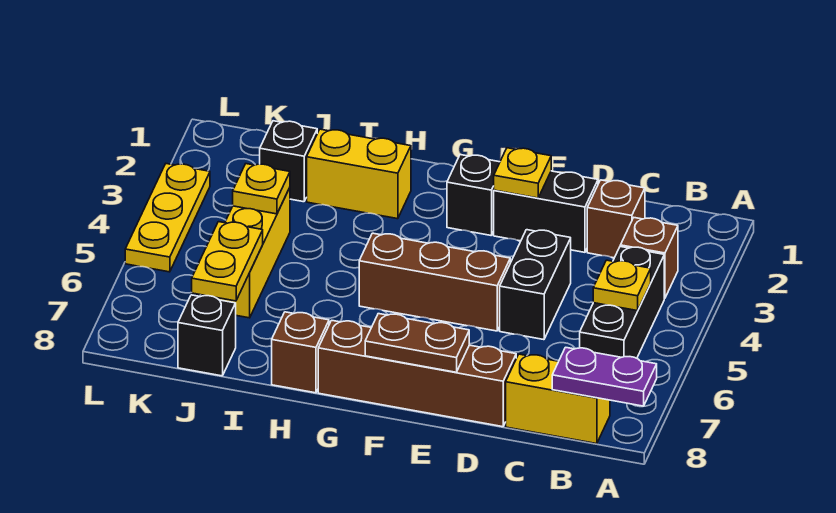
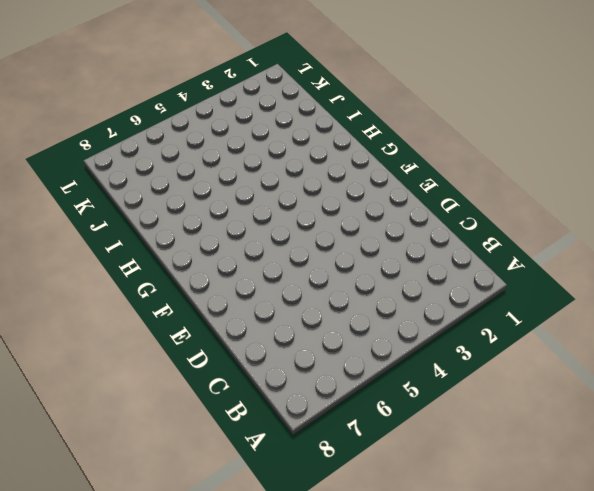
none -> brown brick B3 level 1
none -> black brick B4:B6 level 1
none -> yellow brick B8:C8 level 1

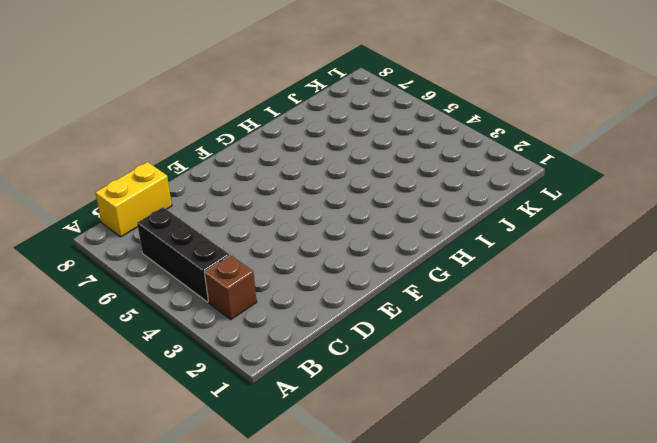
none -> brown brick C2 level 1
none -> black brick D2:E2 level 1
none -> black brick D4:D5 level 1

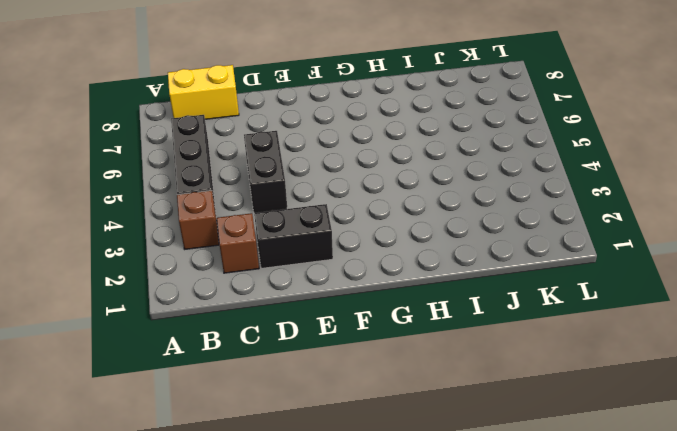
none -> brown brick D8:G8 level 1
none -> brown brick E5:G5 level 1
none -> black brick F2 level 1

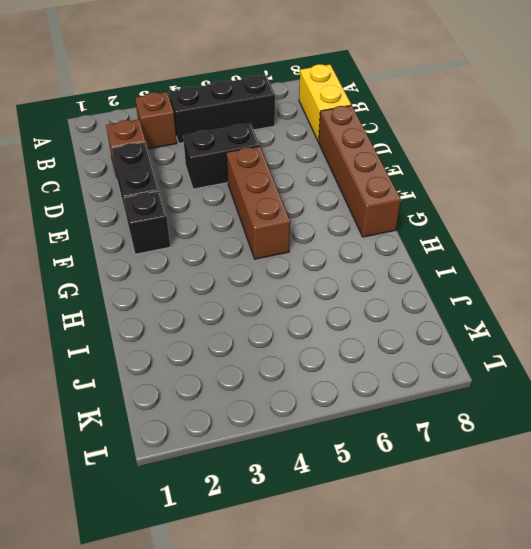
none -> yellow brick H2:I2 level 1
none -> brown brick H8 level 1
none -> black brick J2 level 1

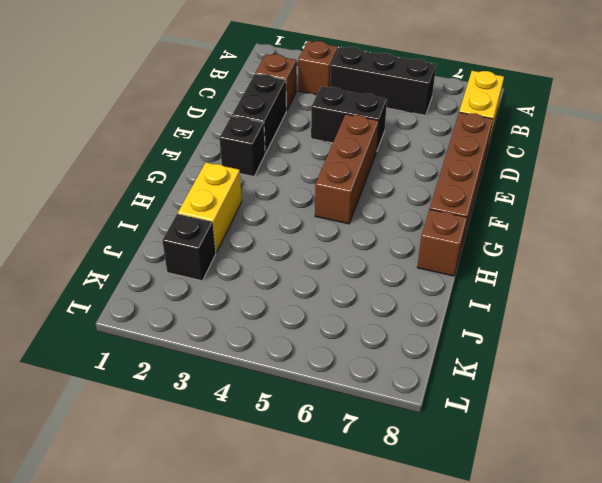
none -> yellow brick J4:J6 level 1
none -> black brick J8 level 1
none -> yellow plate L3:L5 level 1

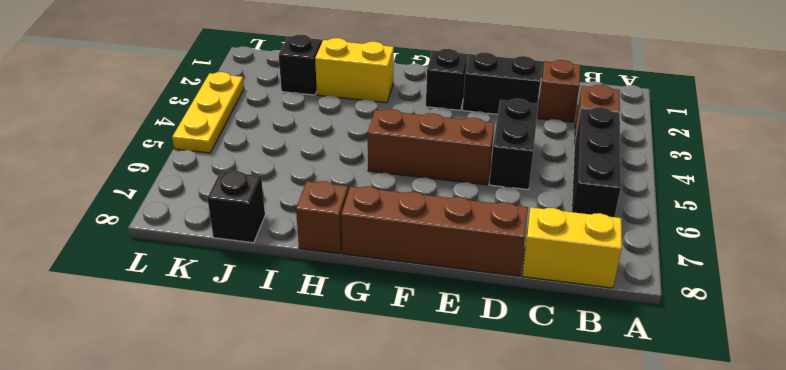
none -> yellow brick J4:J6 level 1
none -> purple plate A8:B8 level 2
none -> yellow plate B5 level 2

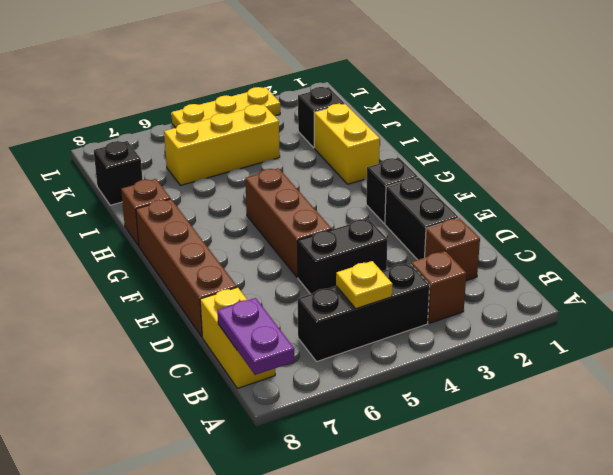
none -> yellow plate E2 level 2
none -> brown plate E8:F8 level 2
none -> yellow plate J4 level 2

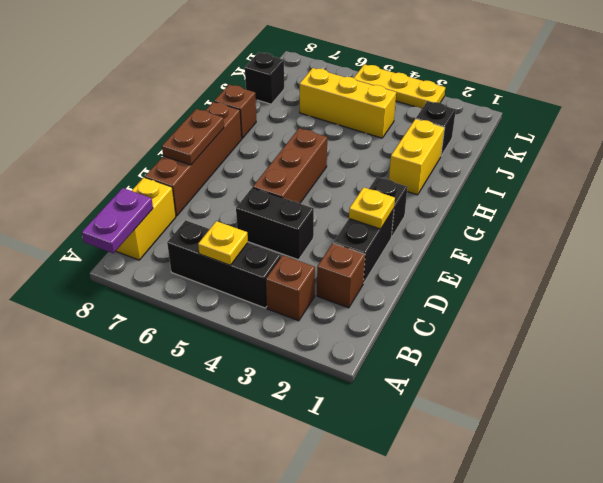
none -> yellow plate J4 level 2
none -> yellow plate J6:J7 level 2

